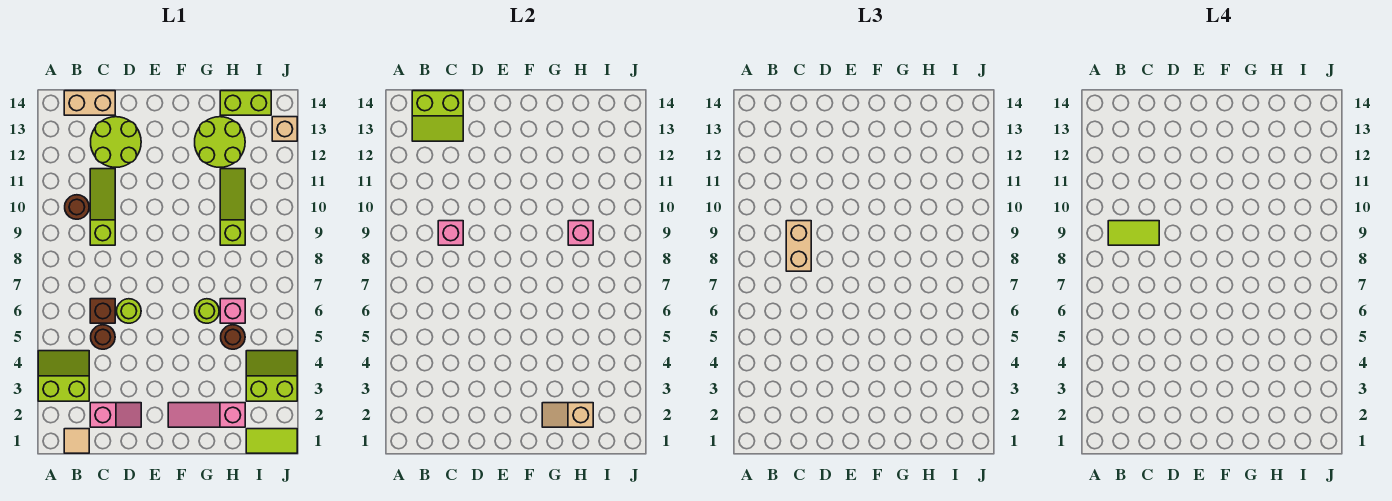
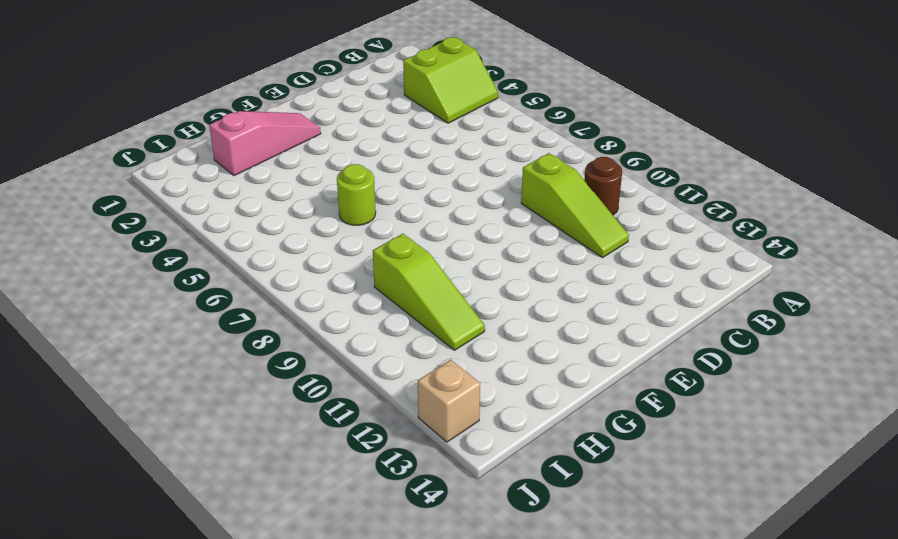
none -> tan tile B1 level 1
none -> tan brick B14:C14 level 1
none -> pink slope C2:D2 level 1 top C

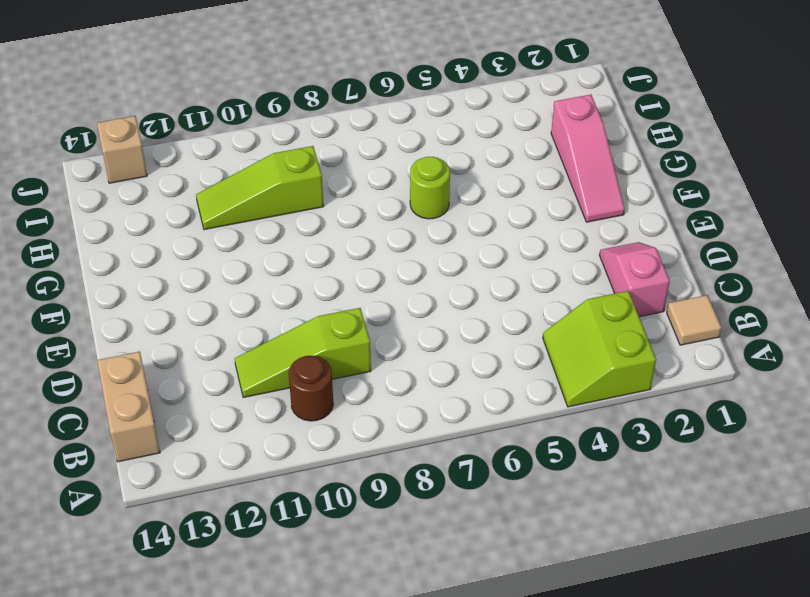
none -> brown round brick C5 level 1
none -> brown brick C6 level 1
none -> lime round brick C12:D13 level 1

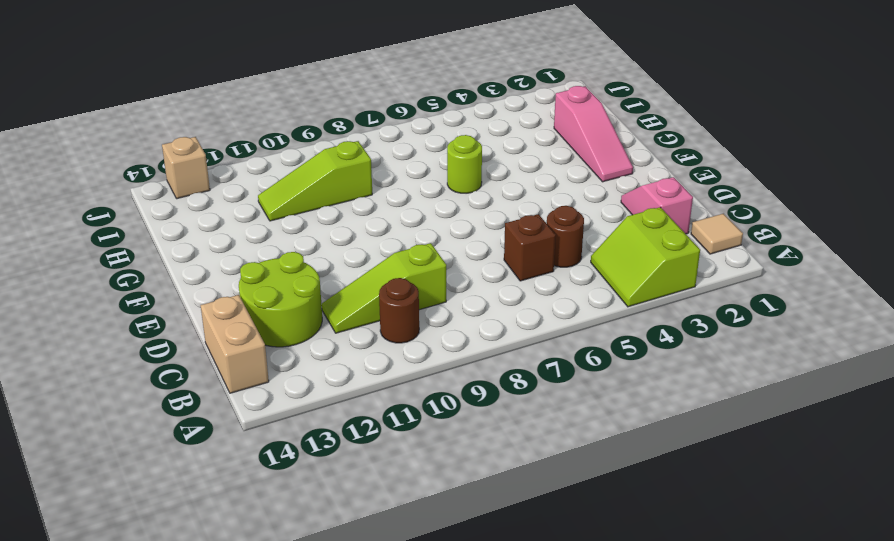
none -> lime round brick D6 level 1
none -> lime round brick G12:H13 level 1
none -> brown round brick H5 level 1

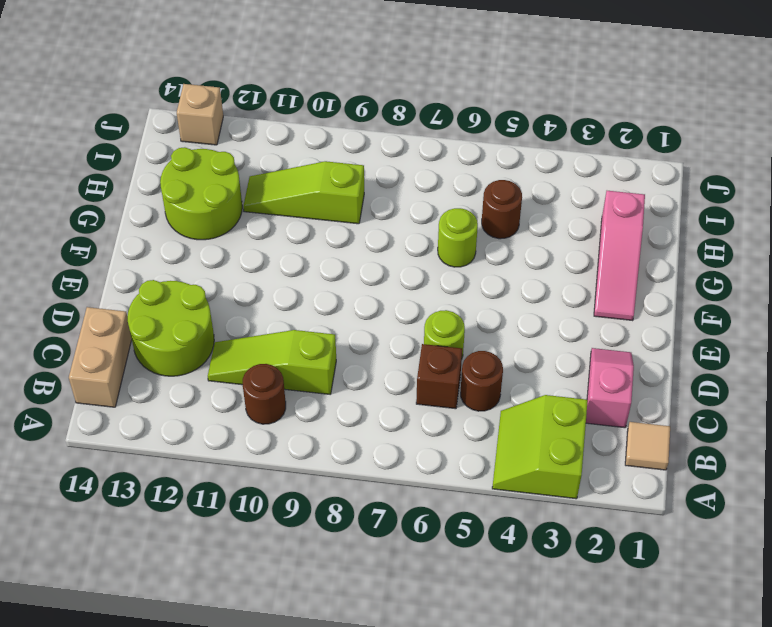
none -> pink brick H6 level 1
none -> lime brick H14:I14 level 1
none -> lime tile I1:J1 level 1

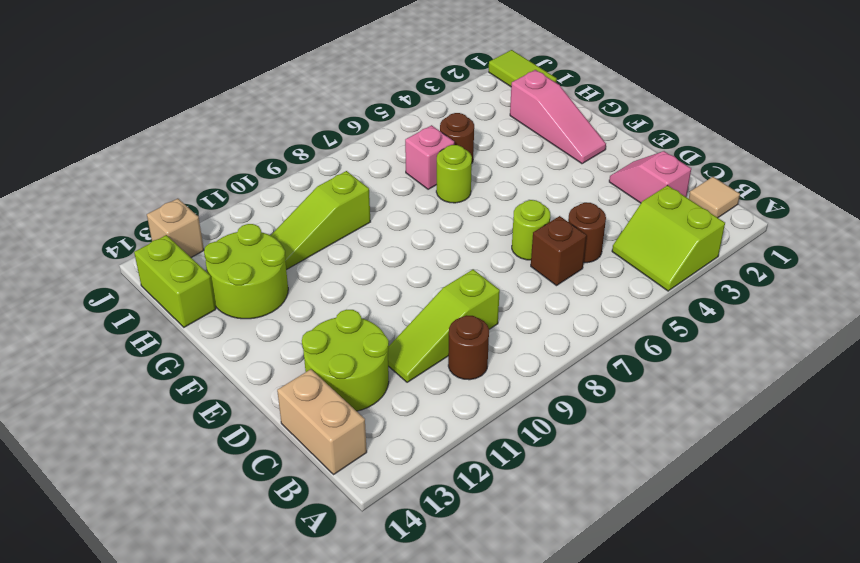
none -> lime slope I3:J4 level 1 top 3
none -> lime slope B13:C14 level 2 top 14
none -> pink brick C9 level 2

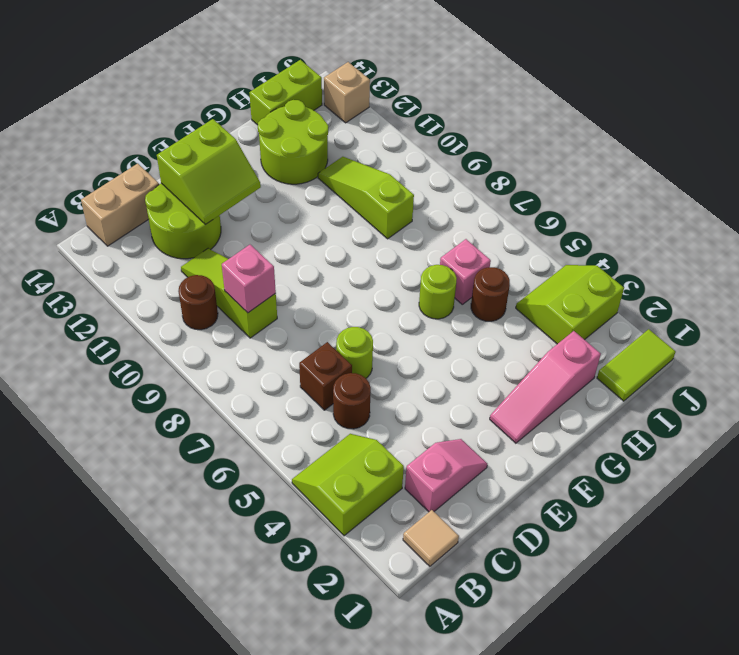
lime slope D12:E13 level 2 top 13 -> lime slope B13:C14 level 2 top 14
none -> tan slope G2:H2 level 2 top H
none -> pink brick H9 level 2
none -> tan brick C8:C9 level 3

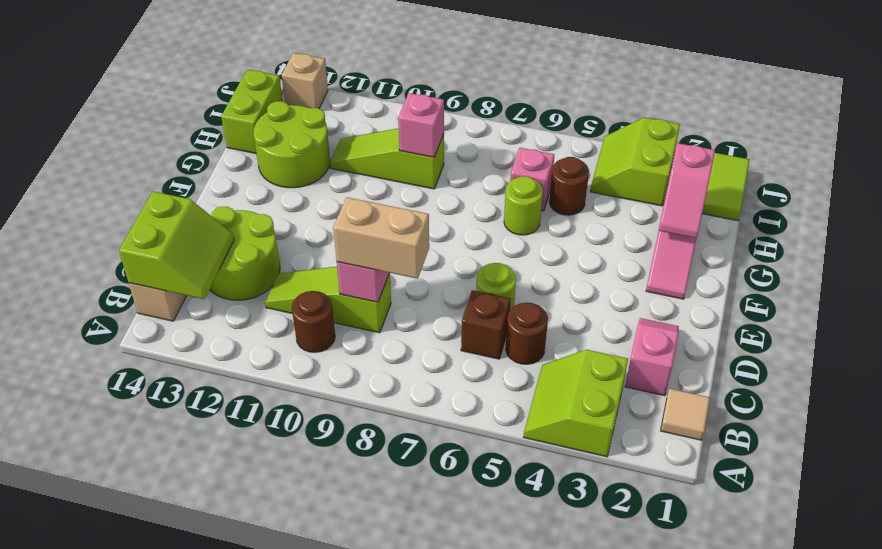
pink slope G2:H2 level 2 top H -> tan slope G2:H2 level 2 top H
none -> lime tile B9:C9 level 4

